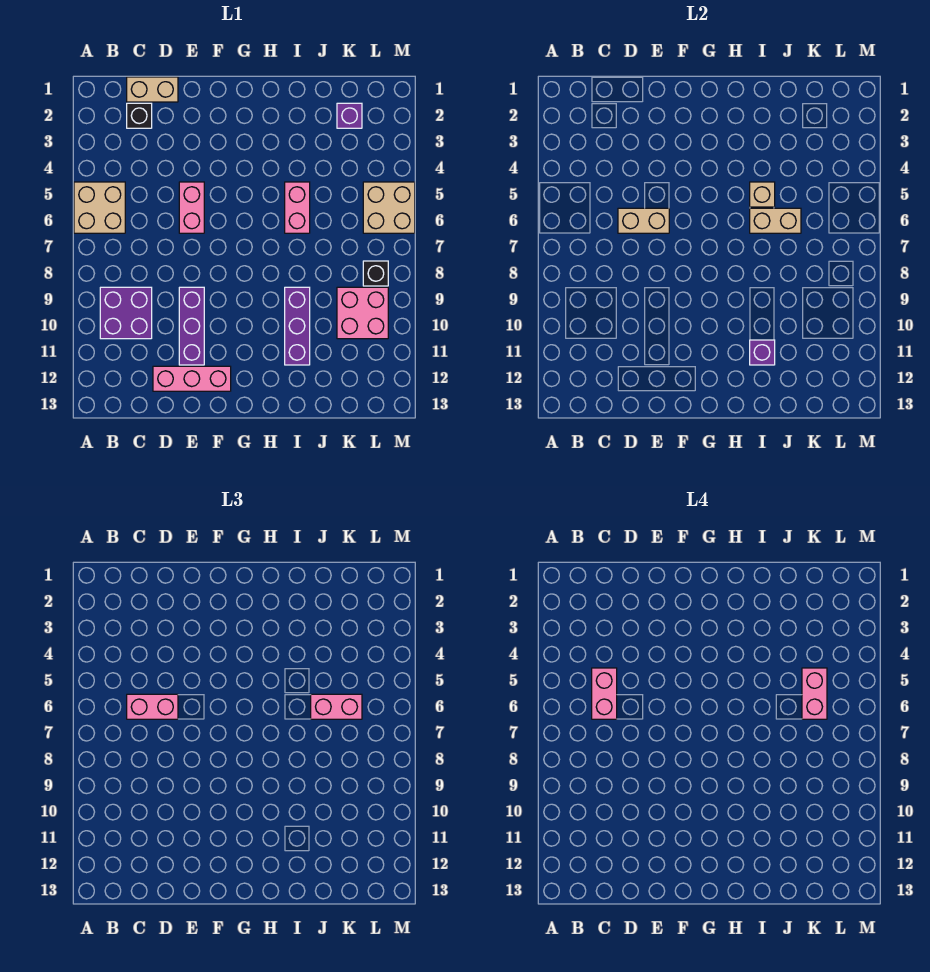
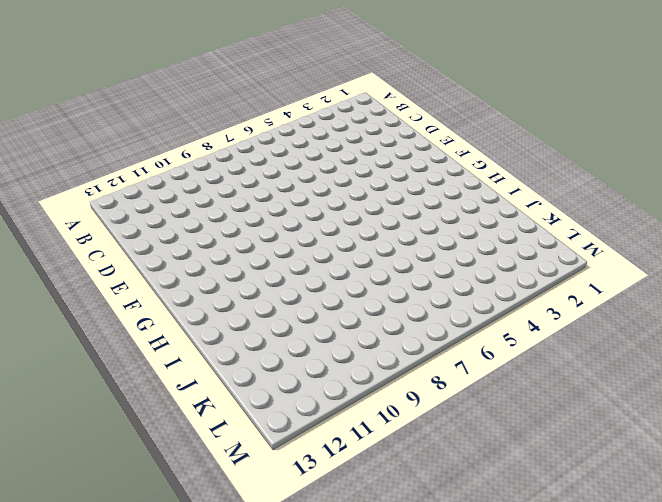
none -> tan brick A5:B6 level 1
none -> purple brick B9:C10 level 1
none -> tan brick C1:D1 level 1

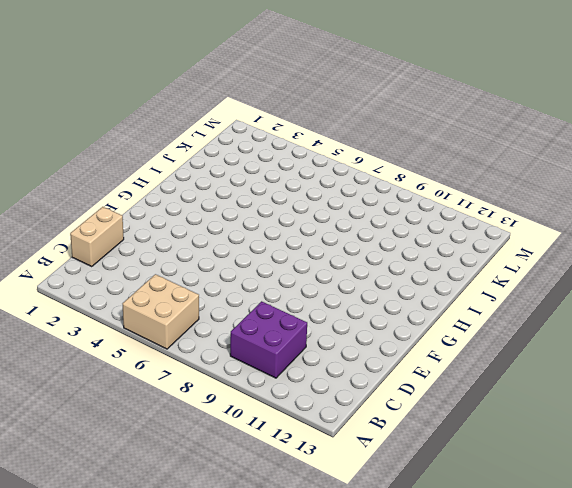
none -> black brick C2 level 1
none -> pink brick D12:F12 level 1
none -> pink brick E5:E6 level 1

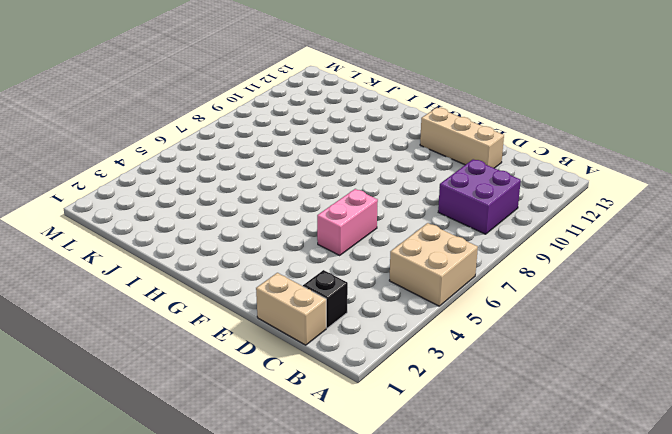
tan brick D12:F12 level 1 -> pink brick D12:F12 level 1
none -> purple brick E9:E11 level 1
none -> pink brick I5:I6 level 1
none -> purple brick I9:I11 level 1

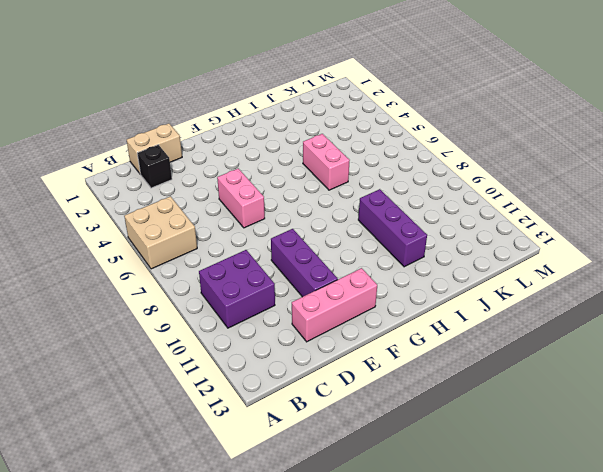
none -> purple brick K2 level 1
none -> pink brick K9:L10 level 1
none -> tan brick L5:M6 level 1

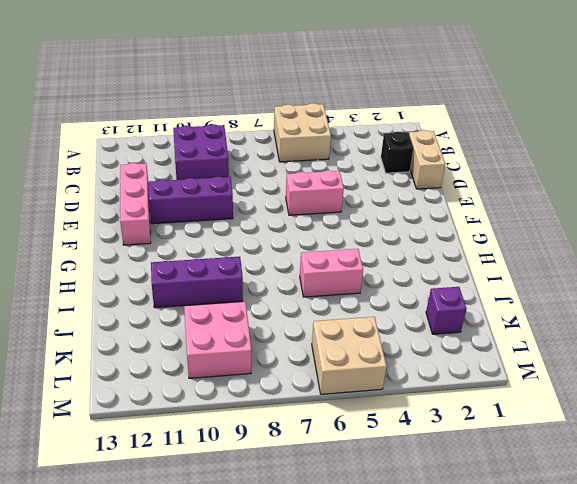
none -> black brick L8 level 1
none -> tan brick D6:E6 level 2
none -> tan brick I5 level 2

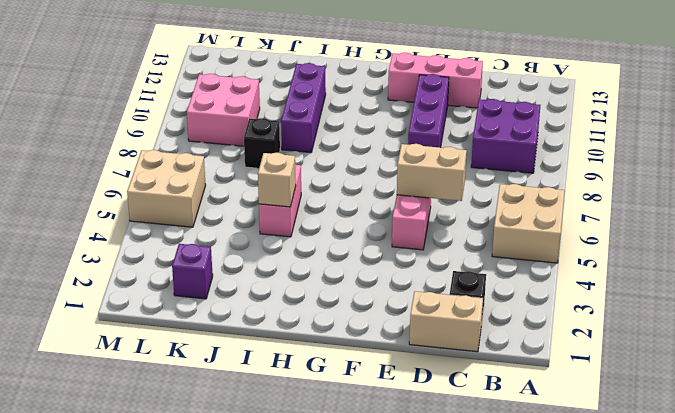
black brick J8 level 1 -> black brick L8 level 1
none -> tan brick I6:J6 level 2
none -> purple brick I11 level 2
none -> pink brick C6:D6 level 3

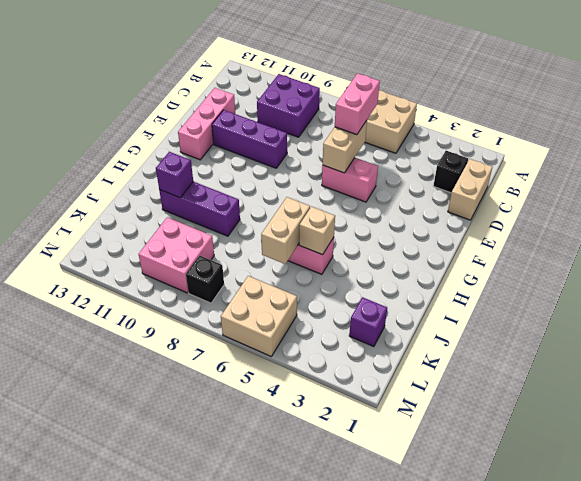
none -> pink brick J6:K6 level 3
none -> pink brick C5:C6 level 4
none -> pink brick K5:K6 level 4

